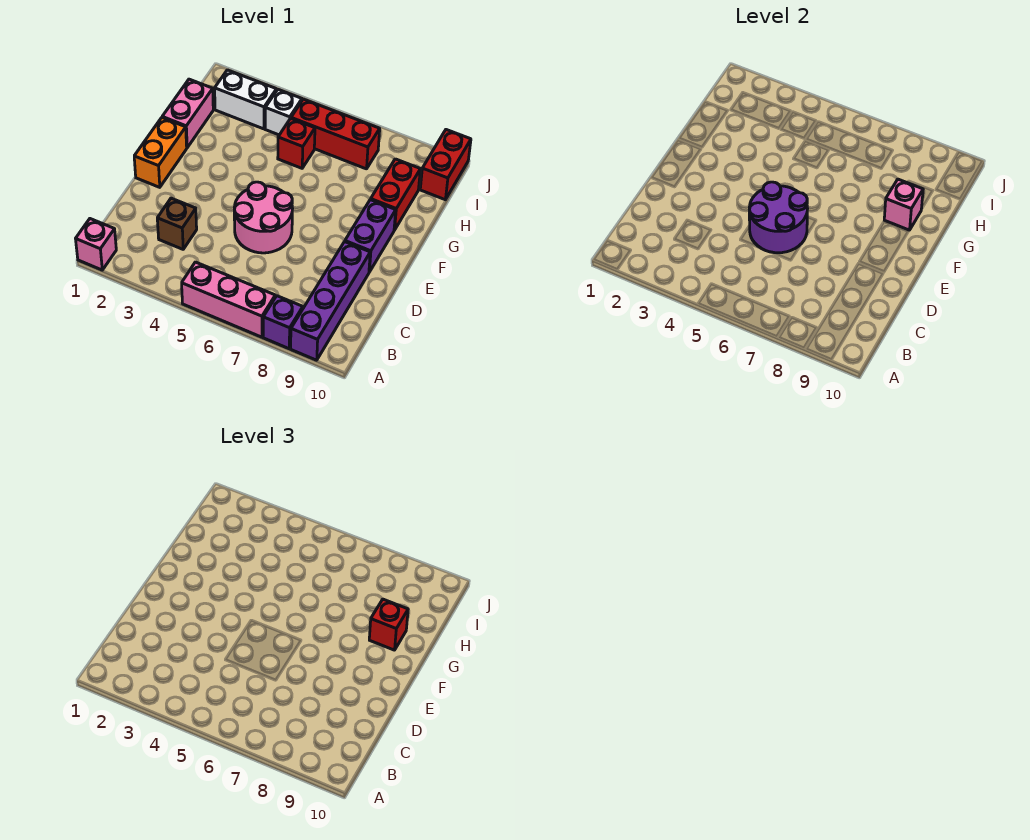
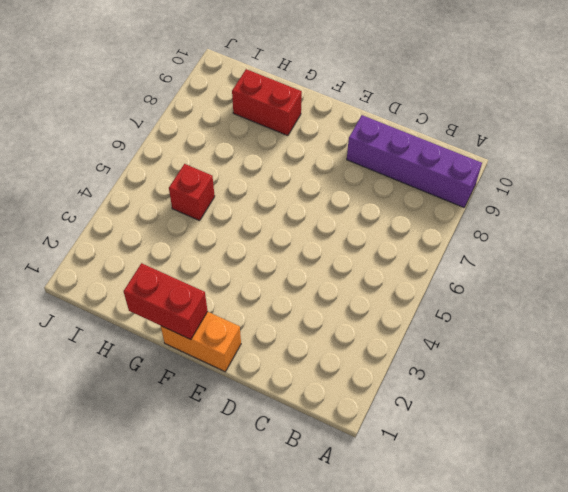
red brick F1:G1 level 2 -> red brick I10:J10 level 1
none -> pink brick A1 level 1
none -> pink brick A5:A7 level 1
none -> purple brick A8 level 1

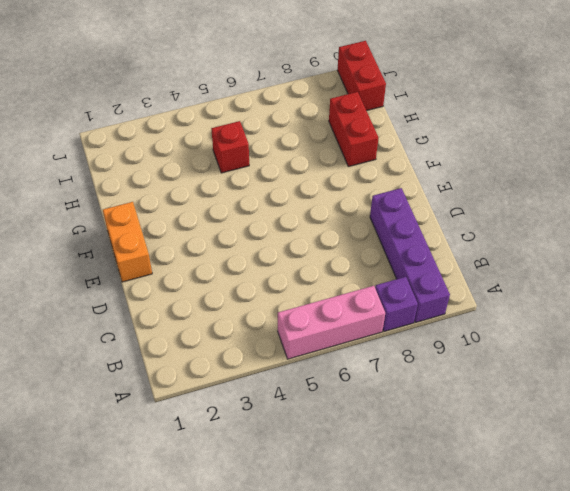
none -> pink brick A1 level 1
none -> brown brick C3 level 1
none -> pink round brick D5:E6 level 1

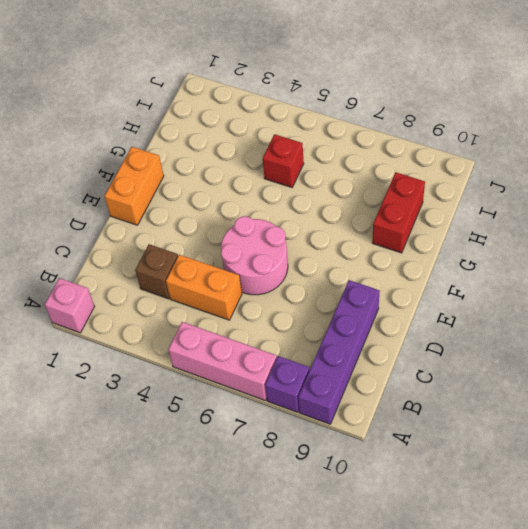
orange brick C4:C5 level 1 -> none
none -> purple brick E9:F9 level 1
none -> pink brick G1:H1 level 1
none -> white brick I2:I3 level 1

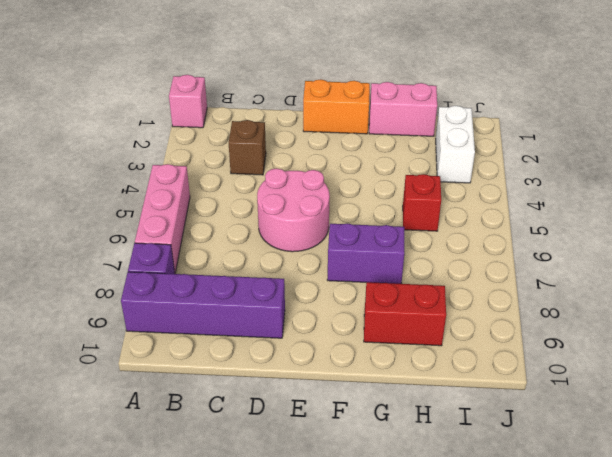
purple brick F7:G7 level 1 -> purple brick E9:F9 level 1
none -> white brick I4 level 1
none -> red brick I5:I7 level 1
none -> red brick I10:J10 level 1

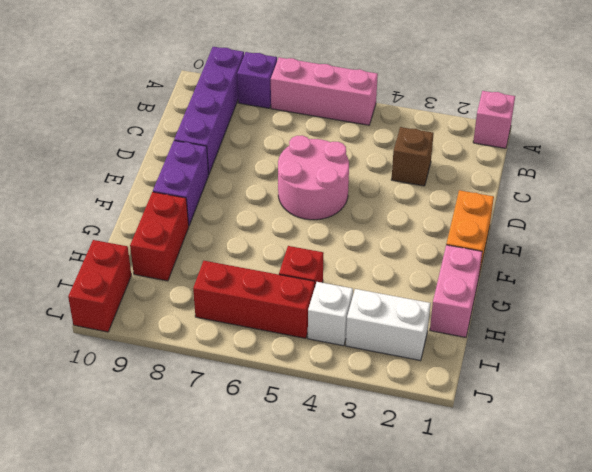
none -> purple round brick D5:E6 level 2
none -> pink brick G9 level 2
none -> red brick G9 level 3

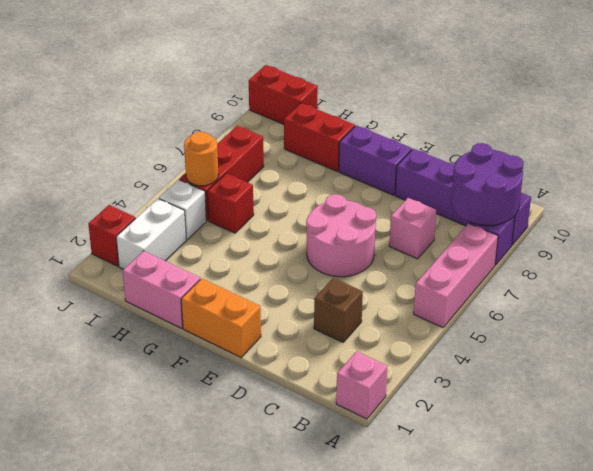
purple round brick A8:B9 level 2 -> purple round brick D5:E6 level 2
pink brick C7 level 1 -> pink brick G9 level 2
orange round brick I5 level 2 -> none
red brick J2 level 1 -> red brick G9 level 3

